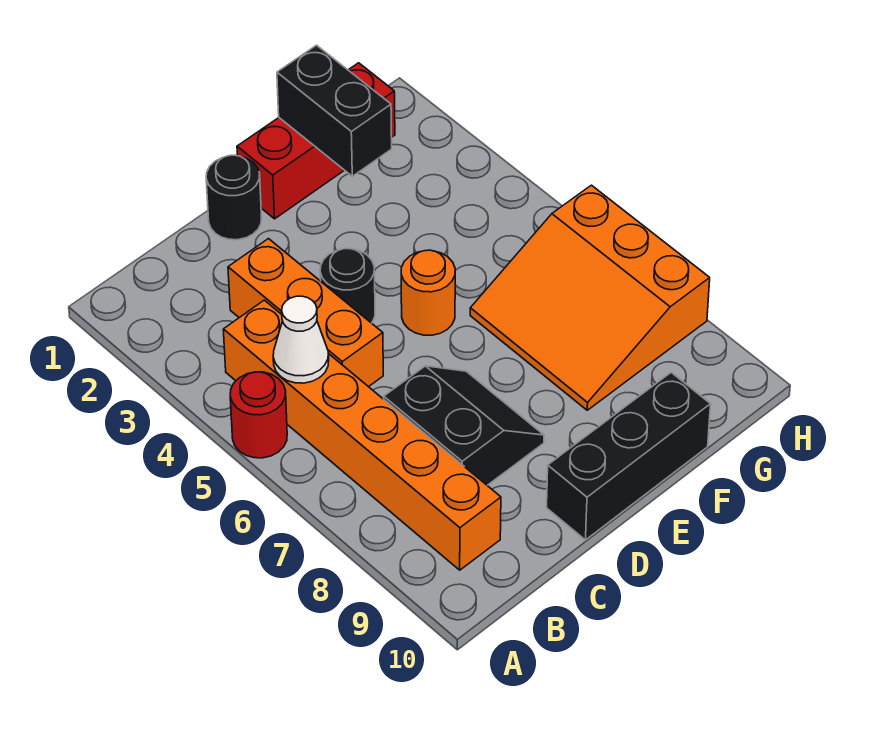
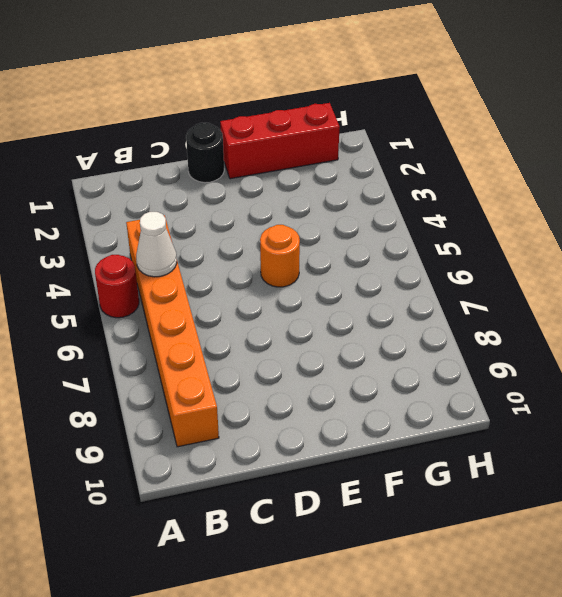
none -> orange brick C3:C5 level 1
none -> black slope C7:D8 level 1 top C
none -> black round brick D4 level 1

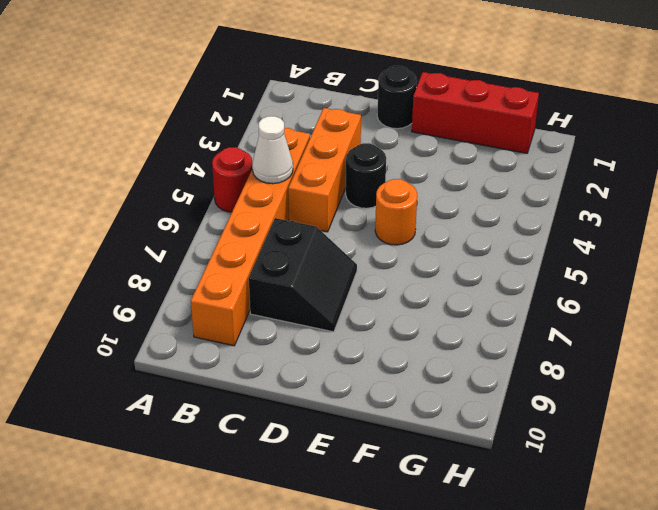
none -> black brick D10:F10 level 1
none -> orange slope F6:H8 level 1 top H
none -> black brick F1:F2 level 2

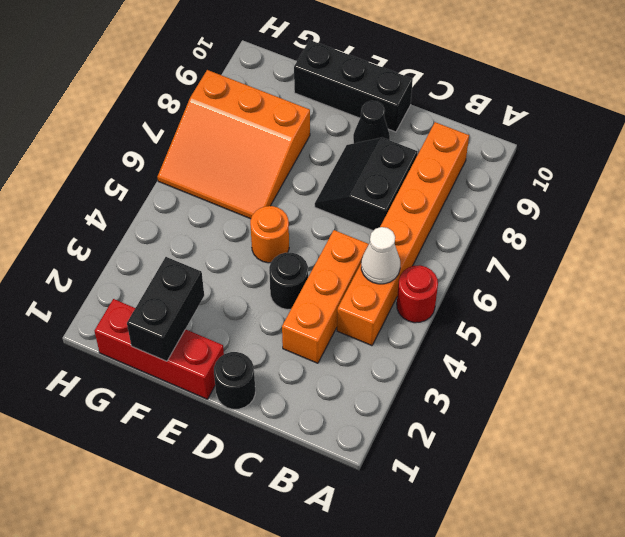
black cone D9 level 1 -> none
orange slope F6:H8 level 1 top 8 -> orange slope F6:H8 level 1 top H

